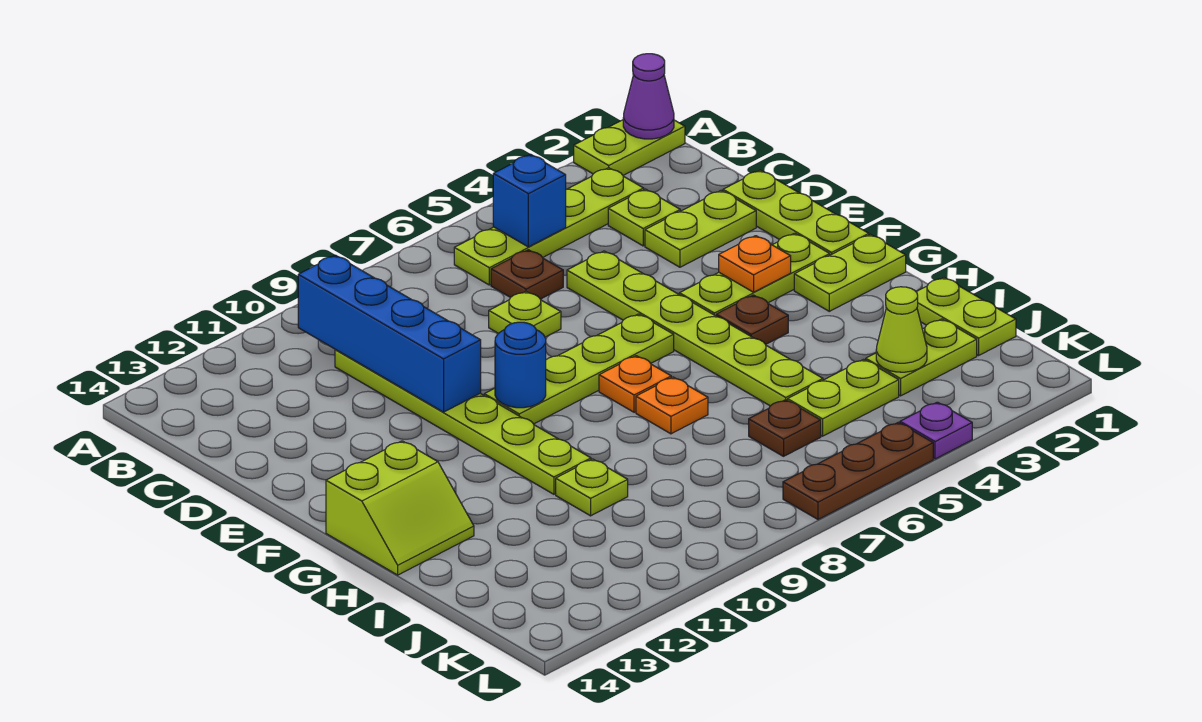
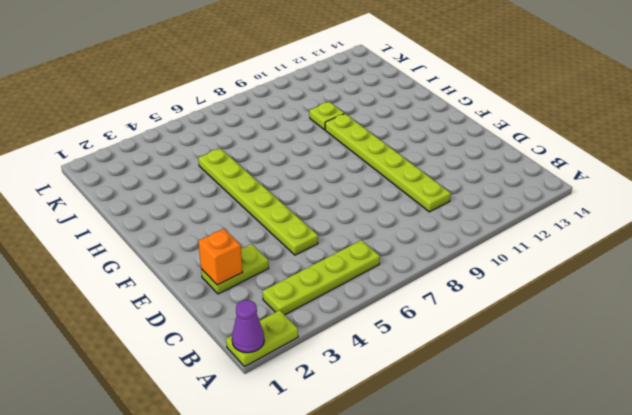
orange brick D2 level 2 -> none
none -> lime plate C3 level 1
none -> brown plate C6 level 1
none -> lime plate D1:F1 level 1

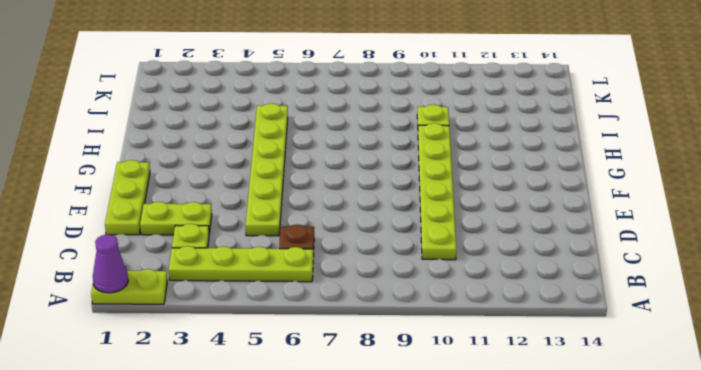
none -> lime plate D7 level 1
none -> lime plate F2:F4 level 1
none -> lime plate F6:F9 level 1

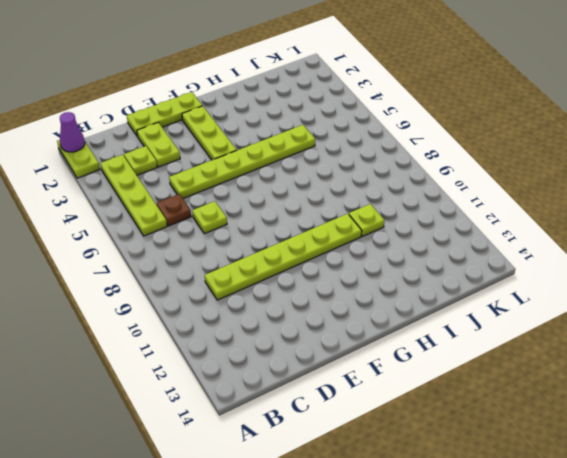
none -> lime plate F6:F9 level 1
none -> lime plate G1:G2 level 1
none -> brown plate G4 level 1

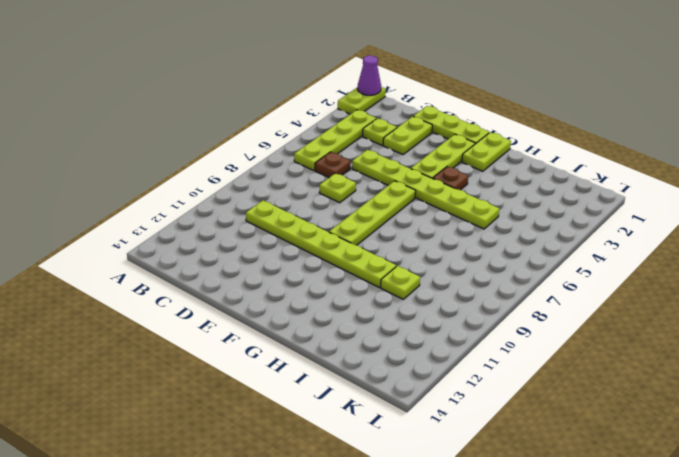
none -> orange plate G7 level 1
none -> lime slope G13:H14 level 1 top G
none -> orange plate H7 level 1

